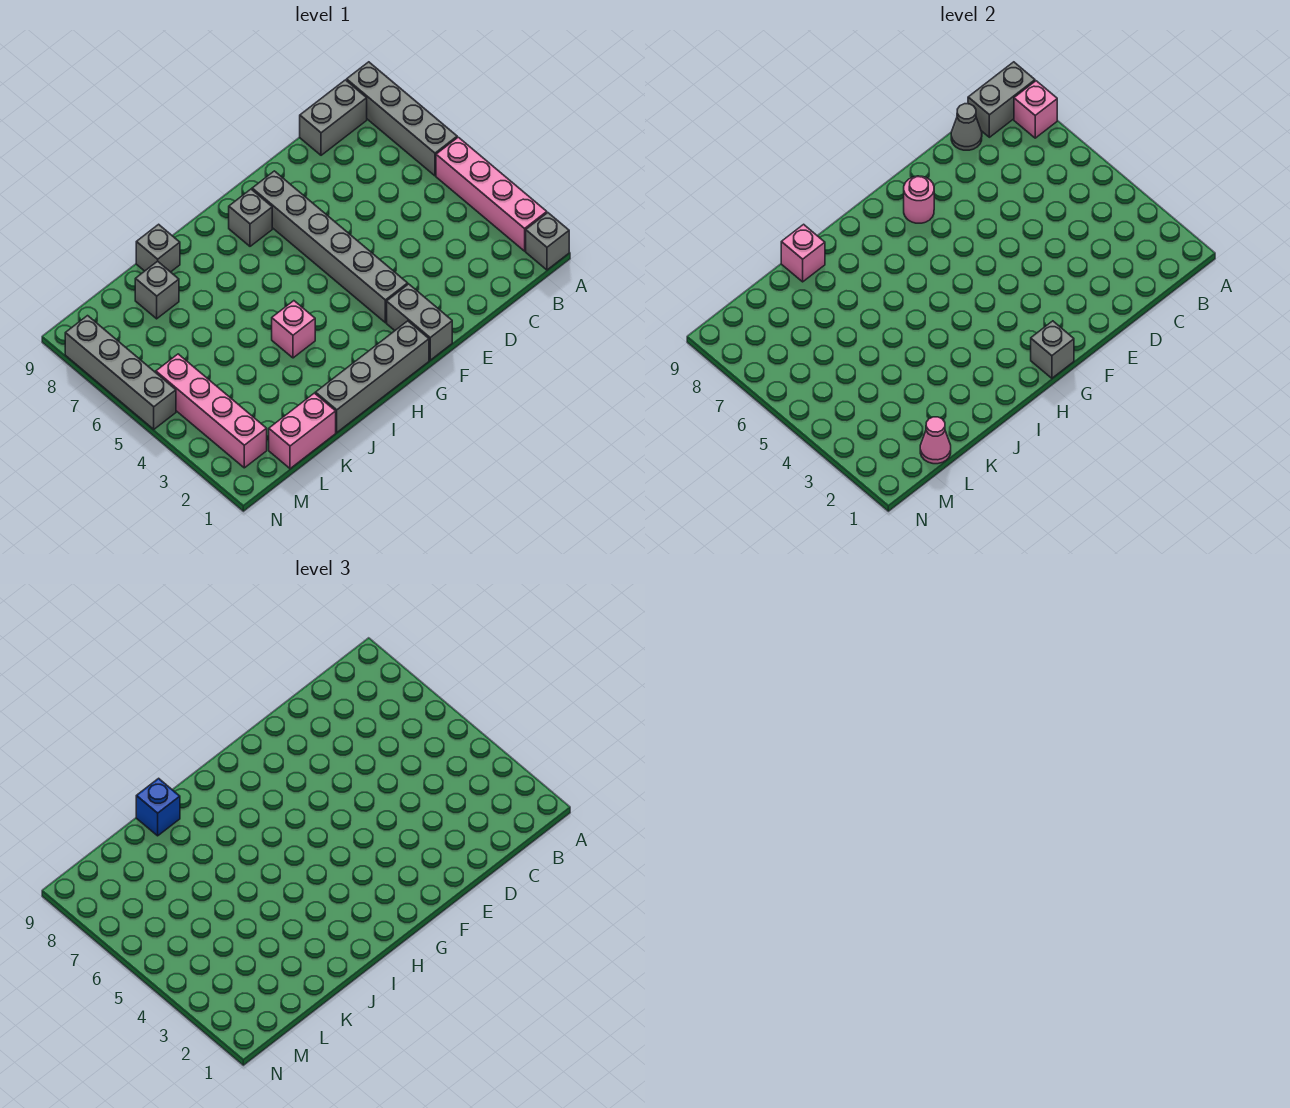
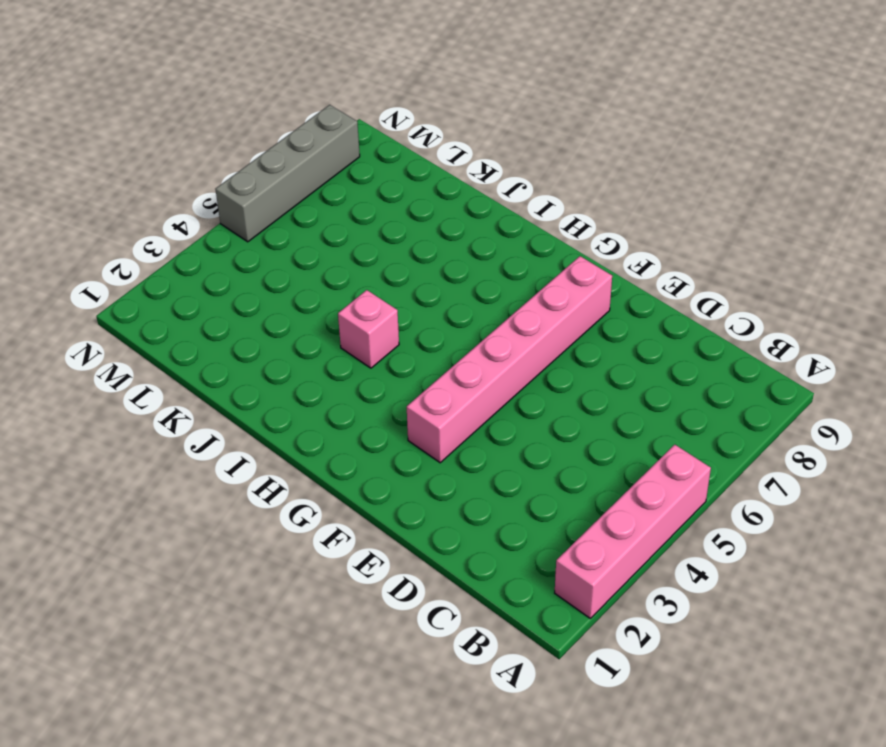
pink brick F3:F8 level 1 -> grey brick F3:F8 level 1
none -> grey brick A1 level 1
none -> grey brick A6:A9 level 1
none -> grey brick B9:C9 level 1

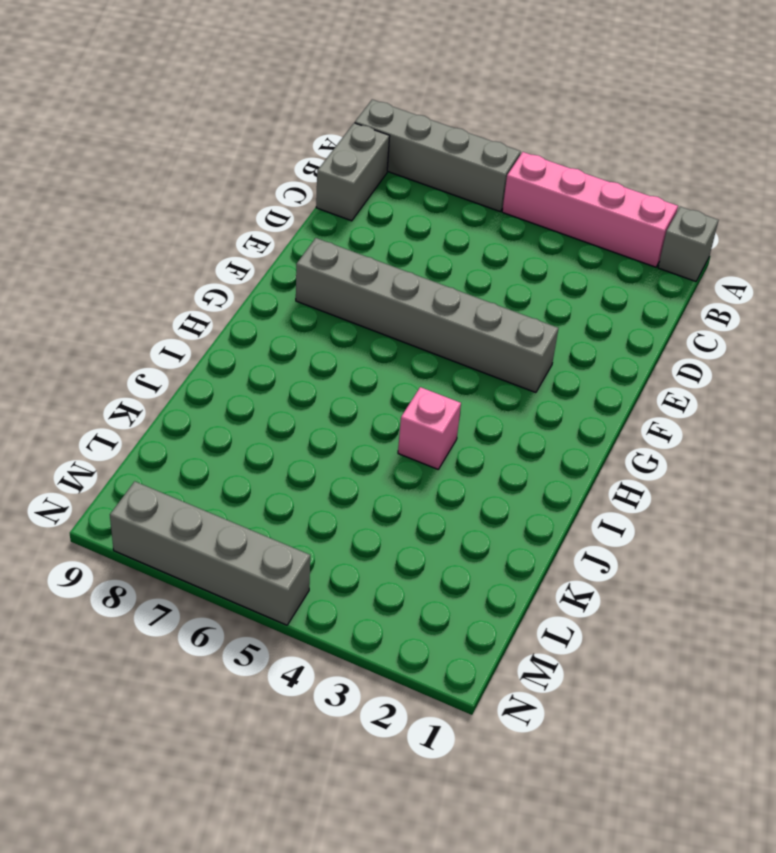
none -> grey brick F1:F2 level 1
none -> grey brick G1:J1 level 1
none -> grey brick G8 level 1

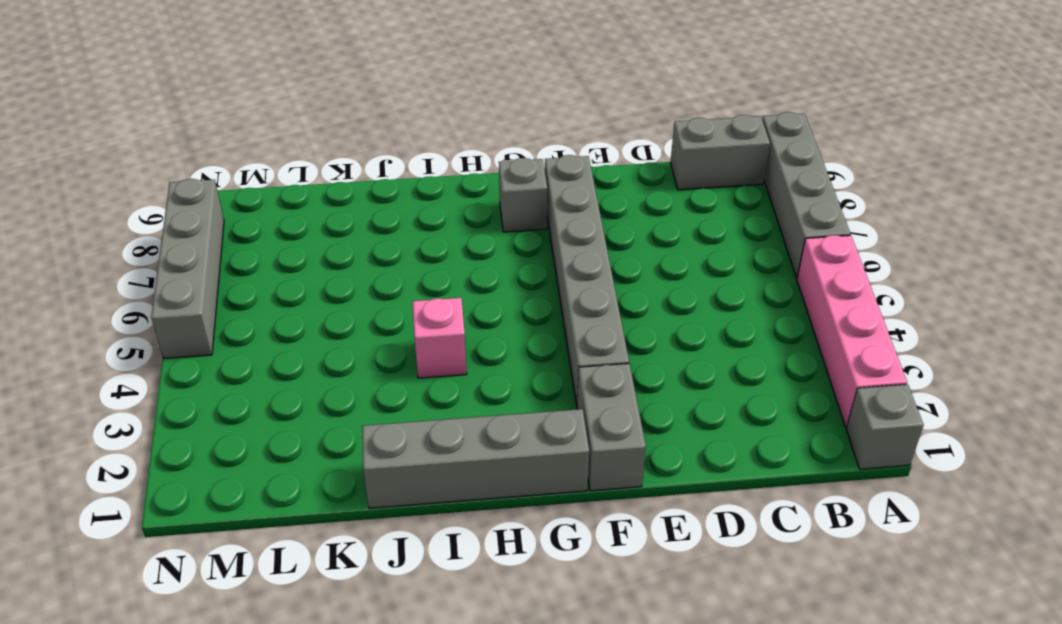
none -> grey brick J9 level 1
none -> pink brick K1:L1 level 1
none -> grey brick K8 level 1

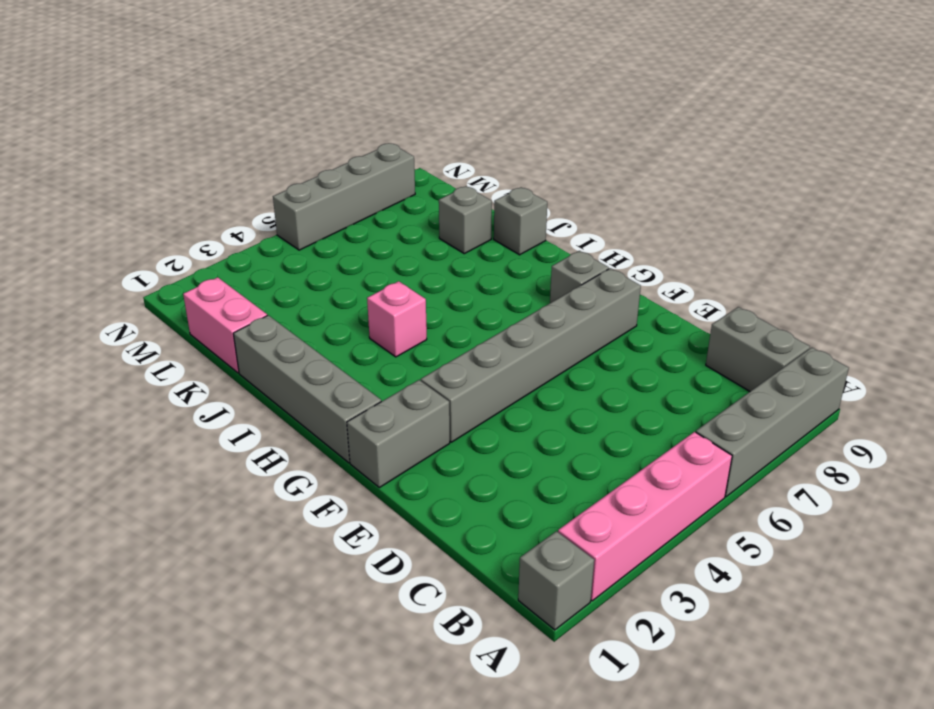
none -> pink brick M2:M5 level 1
none -> pink brick A8 level 2
none -> grey brick A9:B9 level 2

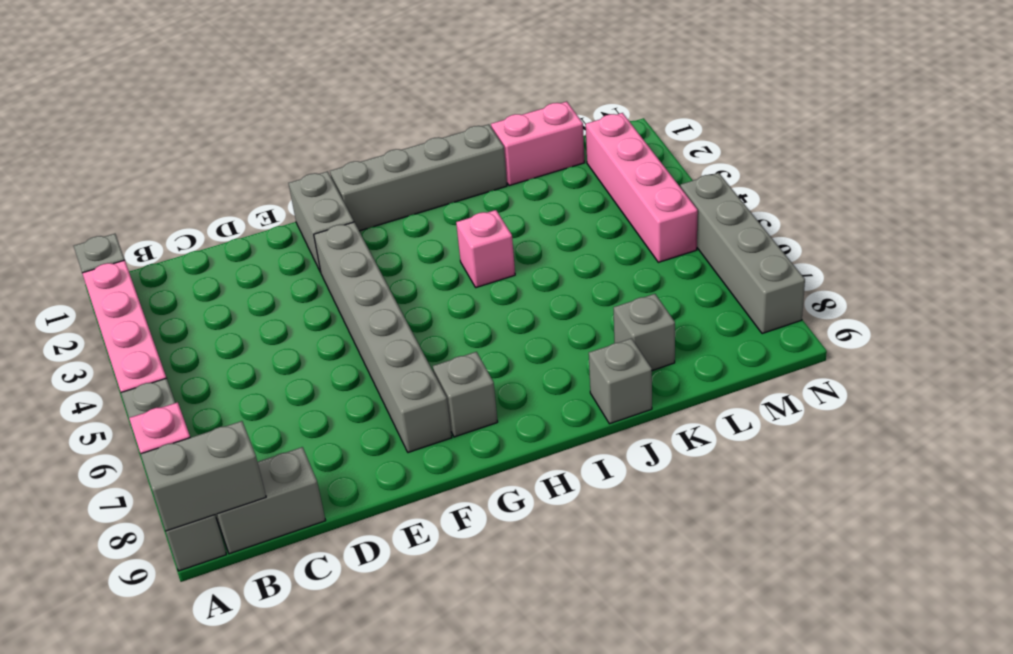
none -> grey cone C9 level 2
none -> pink round brick F8 level 2
none -> grey brick G1 level 2

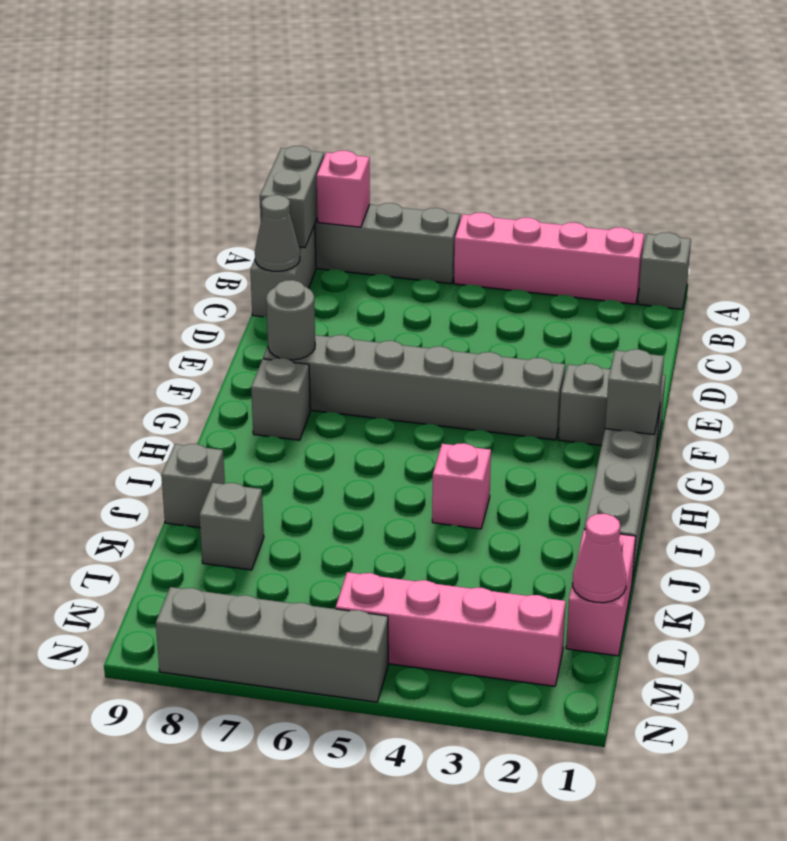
grey round brick F8 level 2 -> pink round brick F8 level 2
none -> pink brick J9 level 2
none -> blue brick J9 level 3

